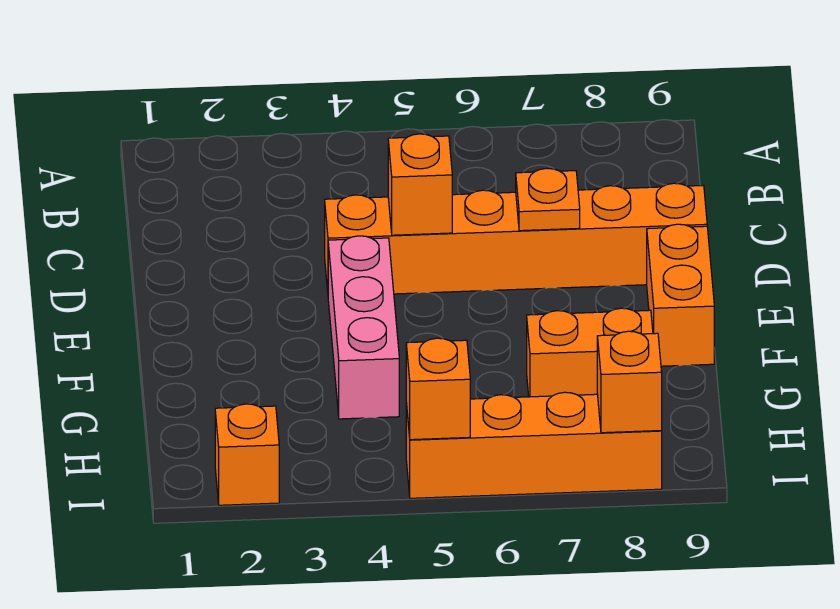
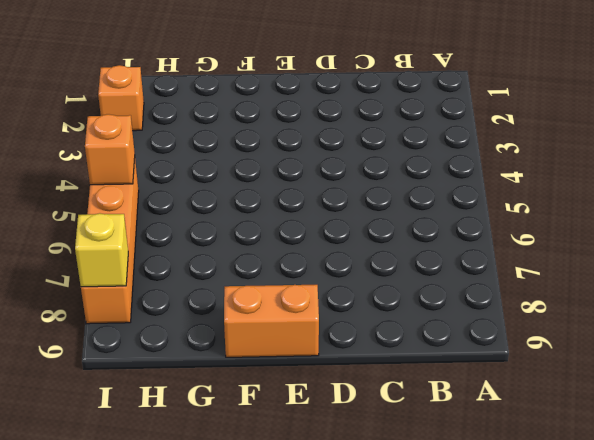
yellow brick I8 level 2 -> orange brick I8 level 2
none -> orange brick D4:D9 level 1
none -> pink brick E4:G4 level 1

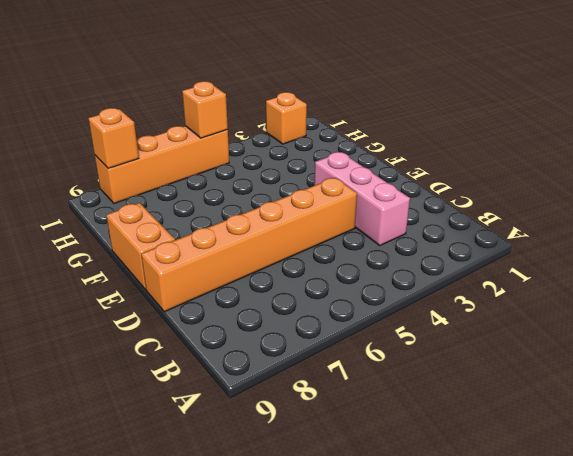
pink brick C3:E3 level 1 -> pink brick E4:G4 level 1
none -> orange brick G7:G8 level 1
none -> orange brick D5 level 2

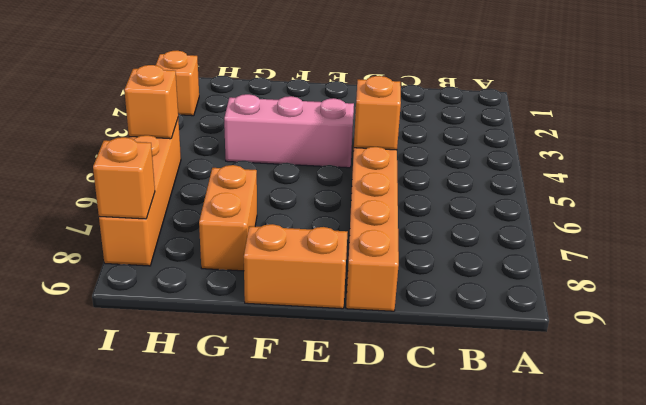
none -> orange plate D7 level 2

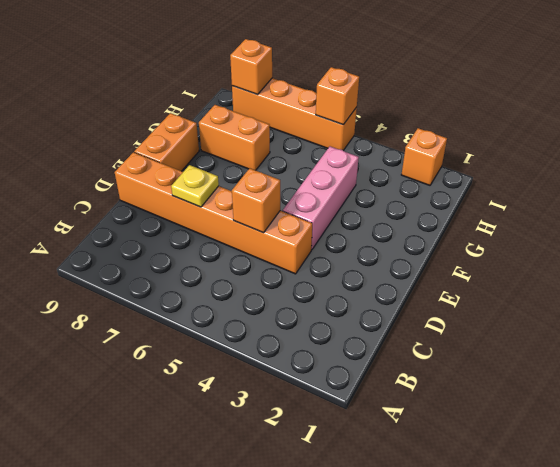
yellow plate D7 level 2 -> orange plate D7 level 2

